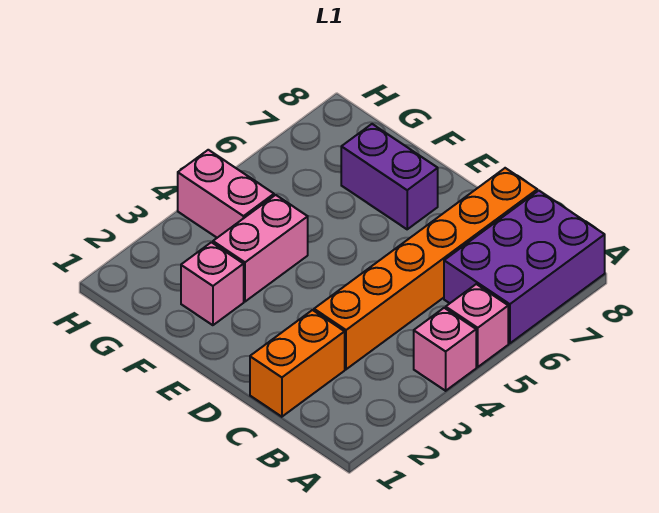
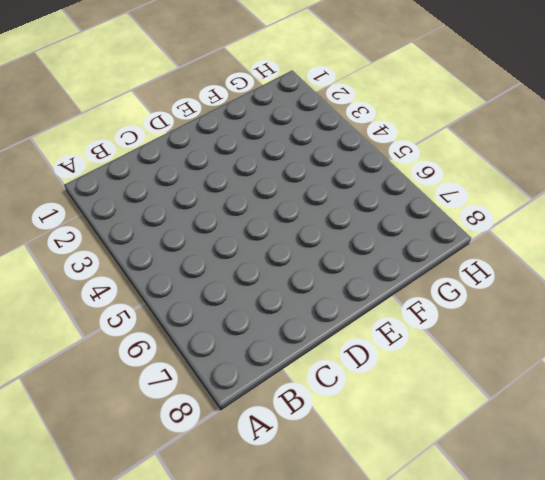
none -> pink brick A4 level 1
none -> pink brick A5 level 1

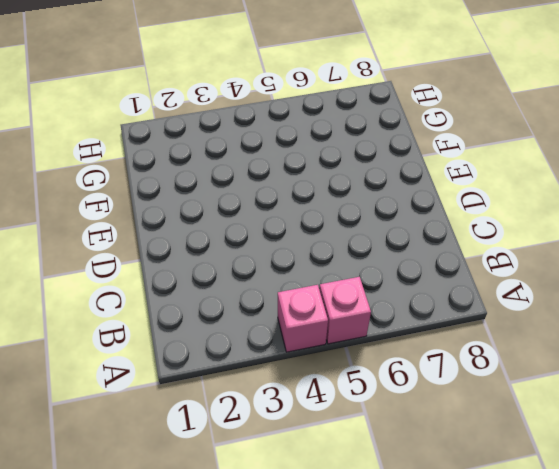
none -> purple brick A6:B8 level 1
none -> orange brick C1:C2 level 1

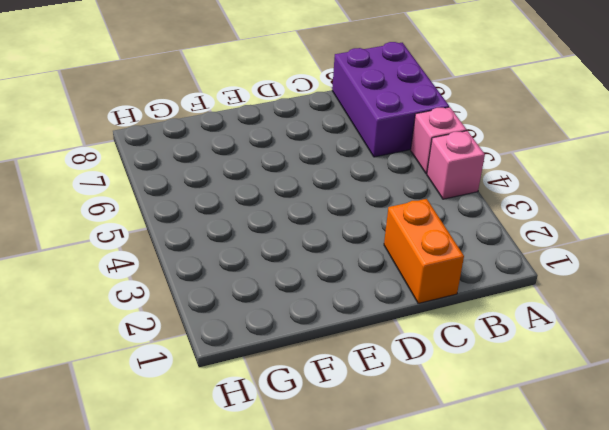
none -> orange brick C3:C8 level 1
none -> purple brick E7:F7 level 1

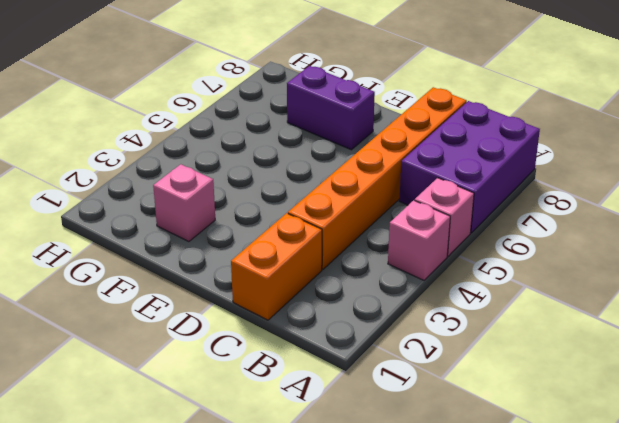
none -> pink brick F3:F4 level 1
none -> pink brick G4:H4 level 1

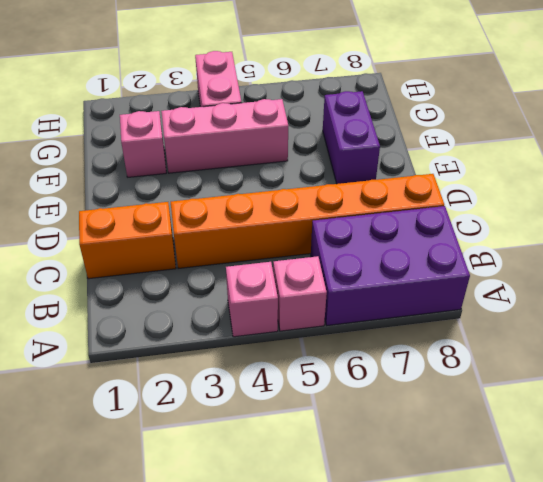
pink brick F3:F5 level 1 -> pink brick F3:F4 level 1

